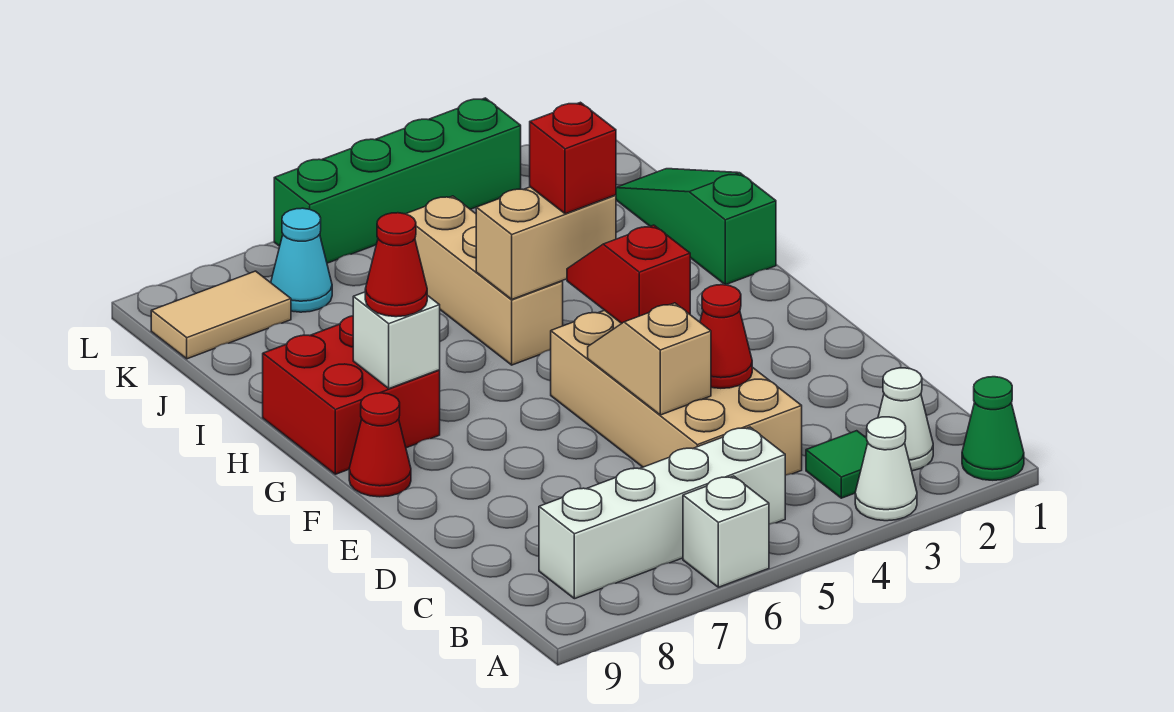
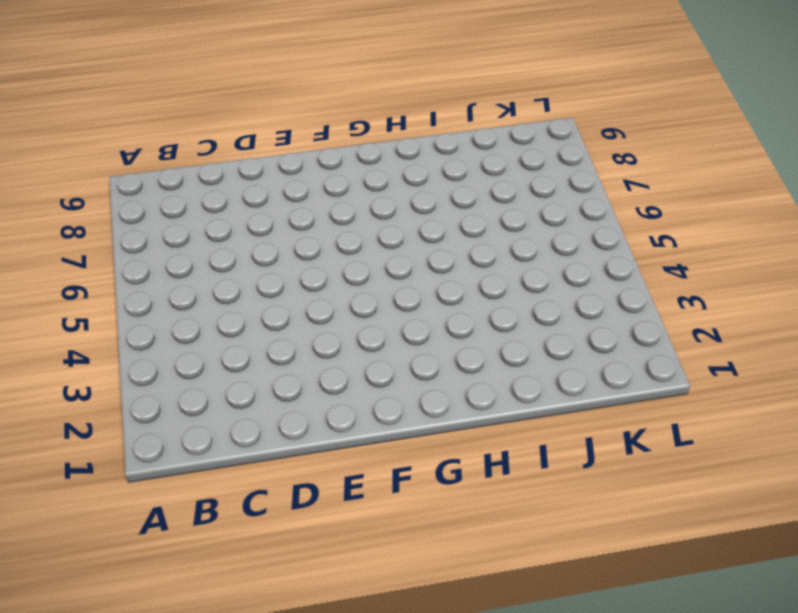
none -> green cone A1 level 1
none -> white cone A3 level 1
none -> white brick A6 level 1

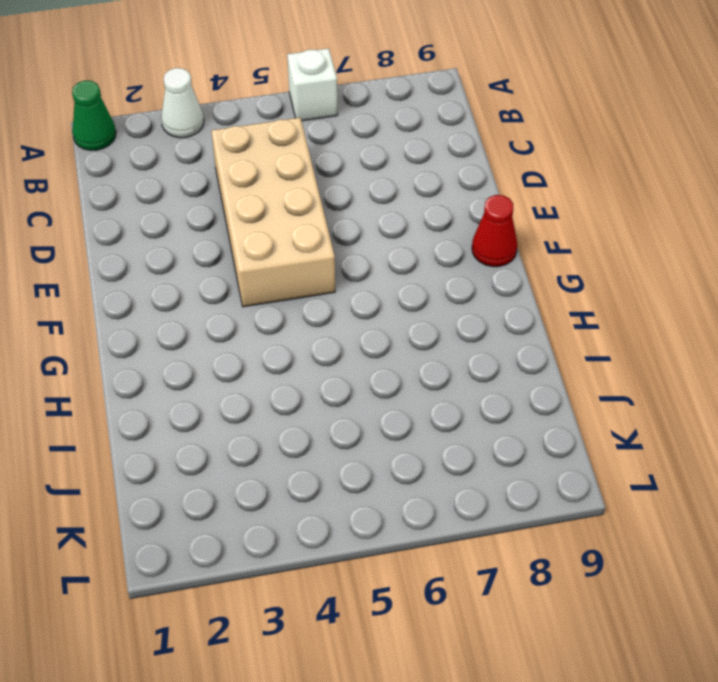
none -> white cone B2 level 1
none -> green tile B3 level 1
none -> white brick B5:B8 level 1

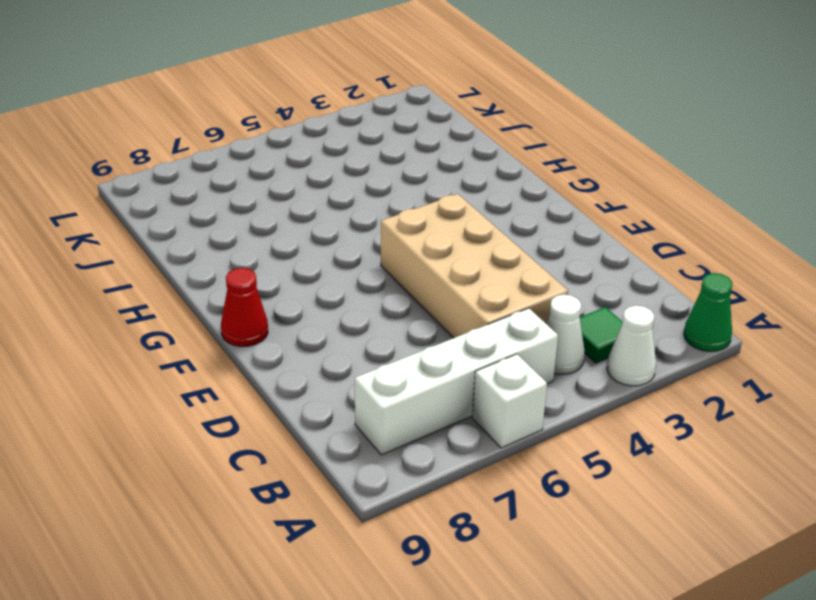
white cone B4 level 1 -> white cone B2 level 1
none -> red brick G8:H9 level 1
none -> green slope H1:J1 level 1 top H
none -> tan brick H5:J5 level 1

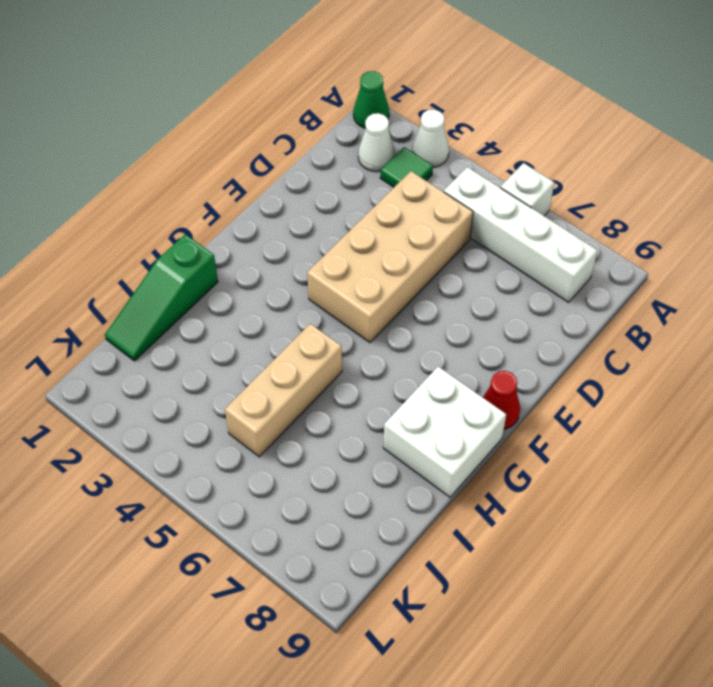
white brick G8:H9 level 1 -> red brick G8:H9 level 1
none -> cyan cone K7 level 1
none -> tan tile K8:K9 level 1
none -> green brick L3:L6 level 1

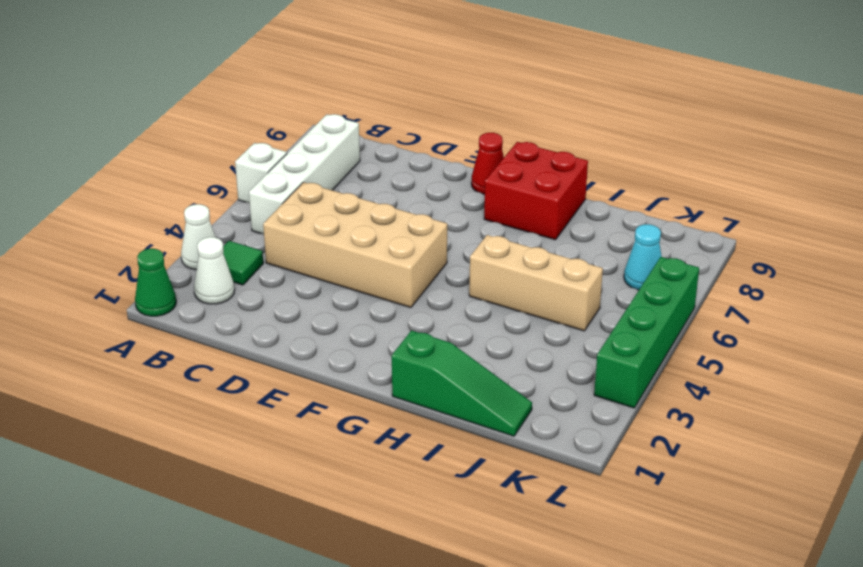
none -> tan tile K8:K9 level 1
none -> red cone D4 level 2
none -> tan slope D5:E5 level 2 top D

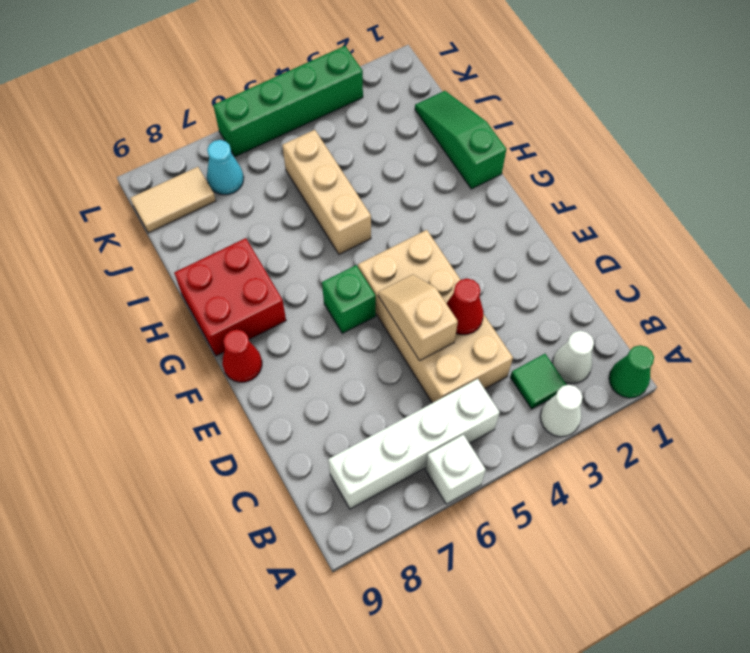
green brick F6 level 1 -> none
none -> red slope F4:G4 level 2 top F
none -> white brick G8 level 2
none -> tan brick H4:H5 level 2

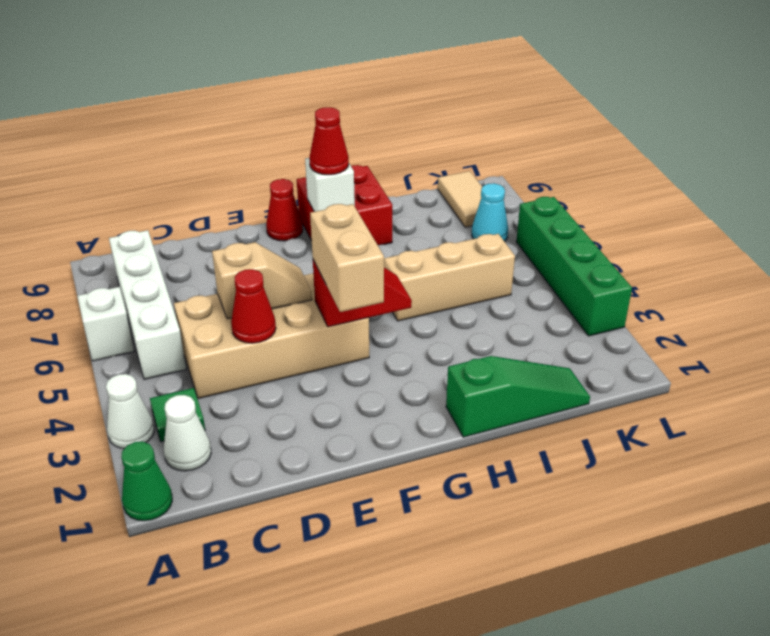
tan brick F3:F4 level 3 -> tan brick H4:H5 level 2
none -> red brick H4 level 3

